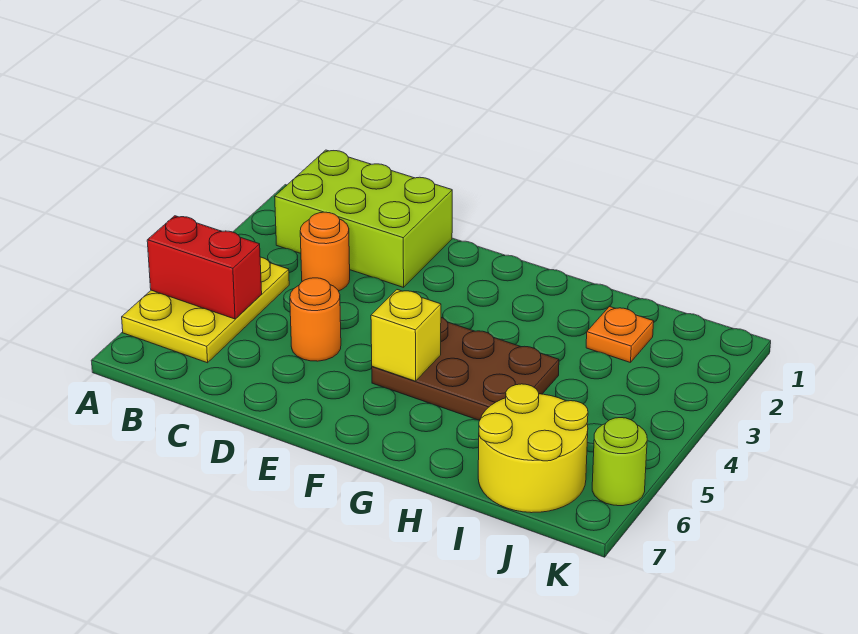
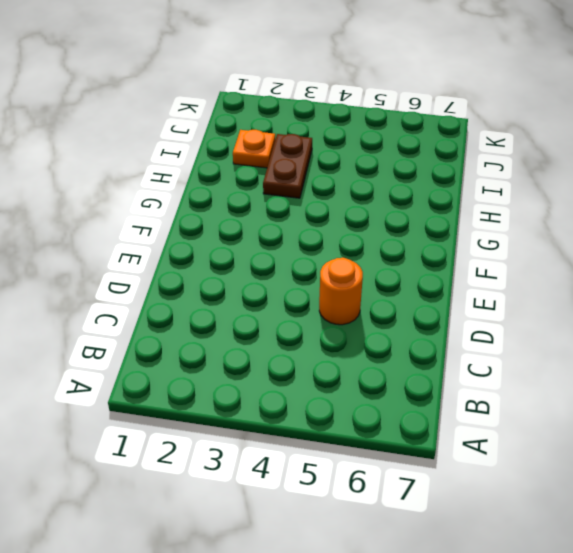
brown plate H3:I3 level 1 -> none
none -> yellow plate A4:B6 level 1
none -> lime brick B1:D2 level 1

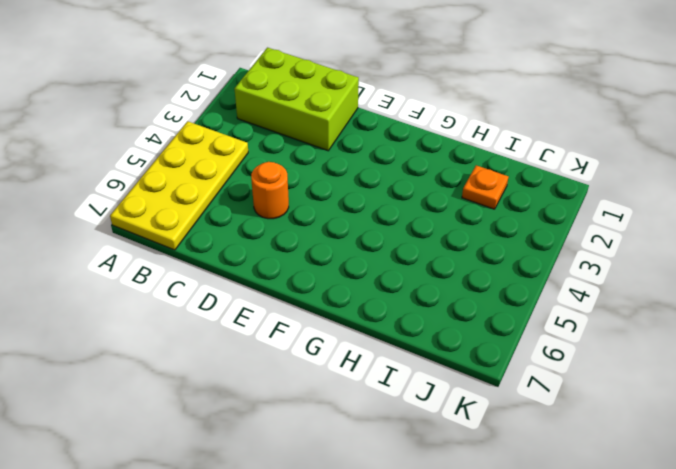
yellow plate A4:B7 level 1 -> yellow plate A4:B6 level 1
none -> orange round brick C3 level 1
none -> brown plate F4:H5 level 1

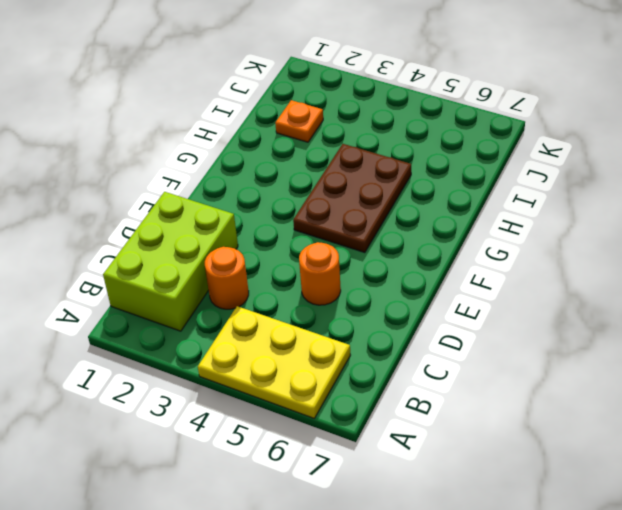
none -> yellow round brick I6:J7 level 1
none -> lime round brick K6 level 1

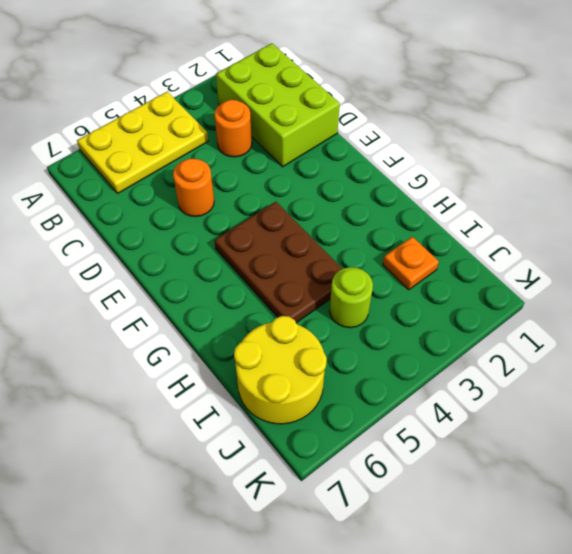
lime round brick I4 level 1 -> lime round brick K6 level 1
none -> red brick A5:B5 level 2
none -> yellow brick F5 level 2

